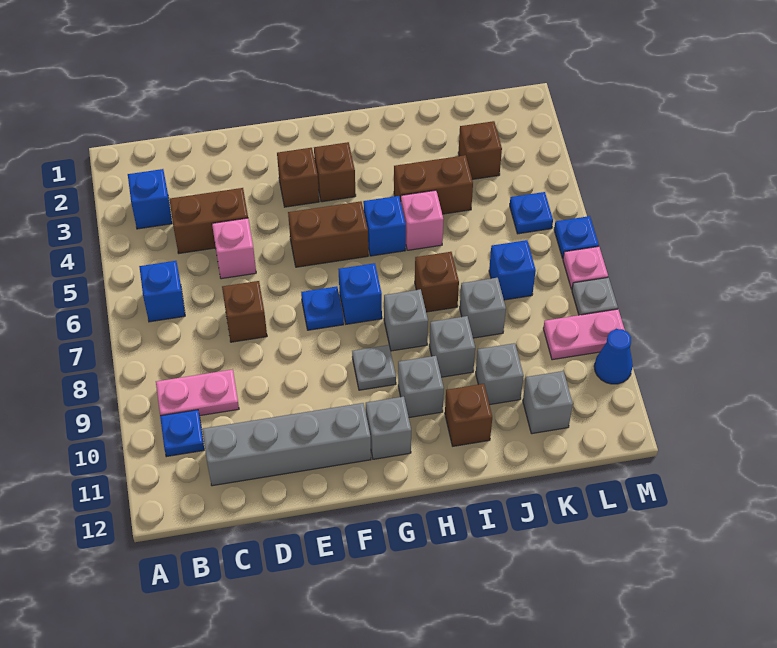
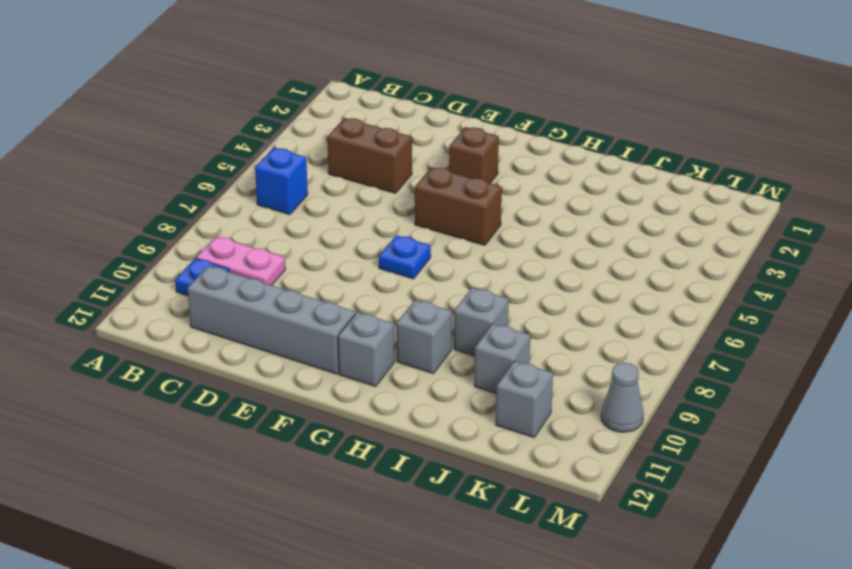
grey cone M10 level 1 -> blue cone M10 level 1
none -> blue brick B3 level 1
none -> pink brick D5 level 1
none -> brown brick D7 level 1
none -> brown brick G3 level 1

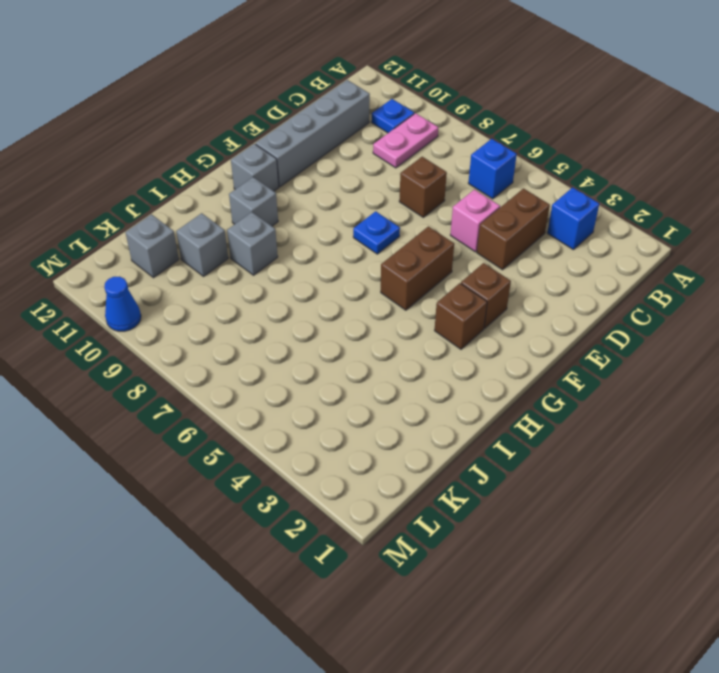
none -> blue brick G7 level 1
none -> grey plate G9 level 1
none -> blue brick H5 level 1
none -> grey brick H8 level 1

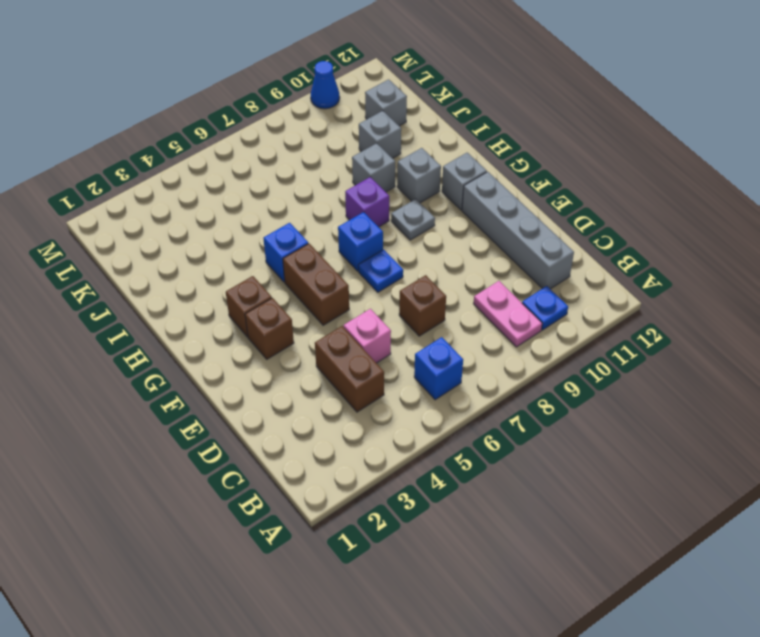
purple brick H8 level 1 -> grey brick H8 level 1
none -> blue brick B3 level 1
none -> brown brick I4:J4 level 1
none -> pink brick I5 level 1
none -> brown brick I7 level 1

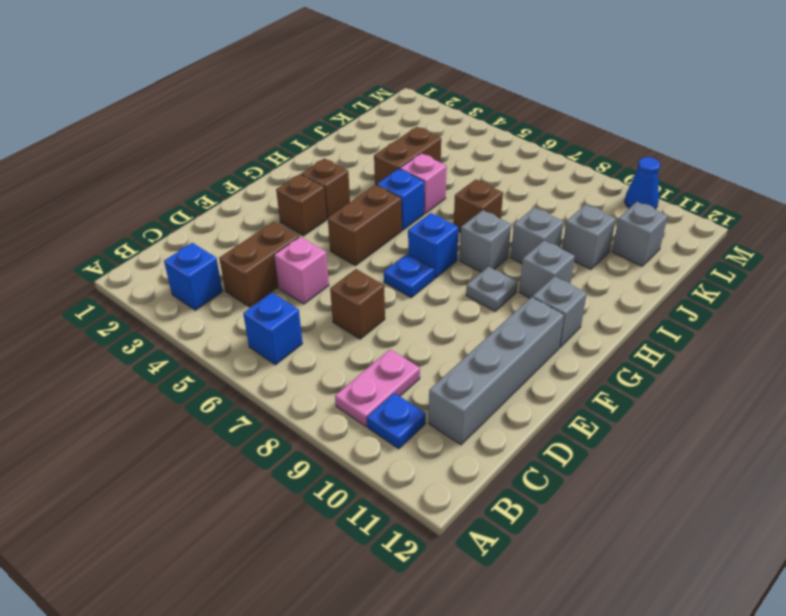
none -> brown brick I11 level 1
none -> grey brick J8 level 1
none -> brown brick K3 level 1
none -> blue brick K7 level 1

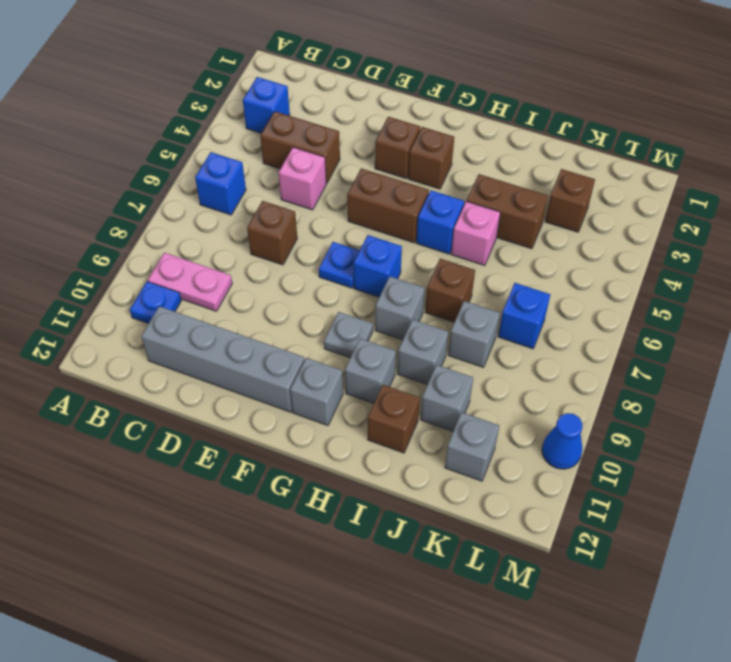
none -> blue plate L5 level 1
none -> pink plate L9:M9 level 1
none -> blue plate M6 level 1
none -> pink plate M7 level 1

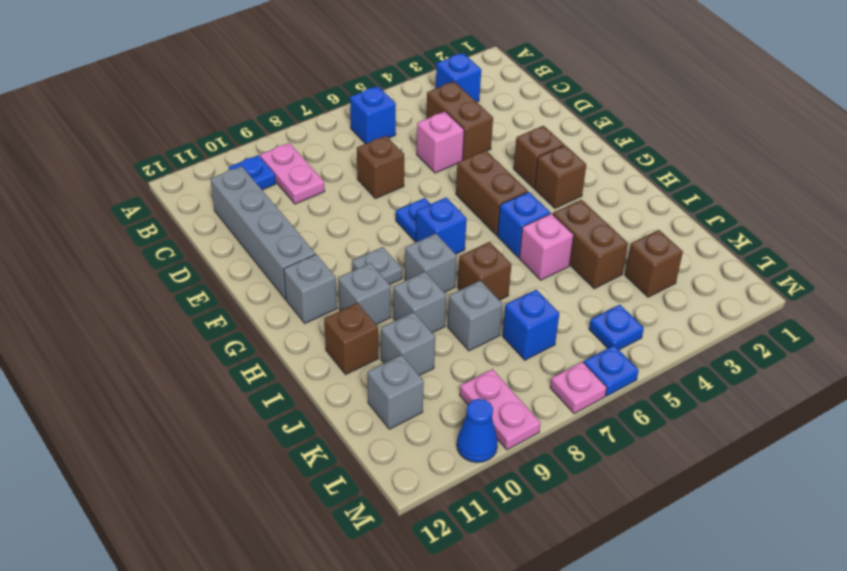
none -> grey plate M8 level 1

